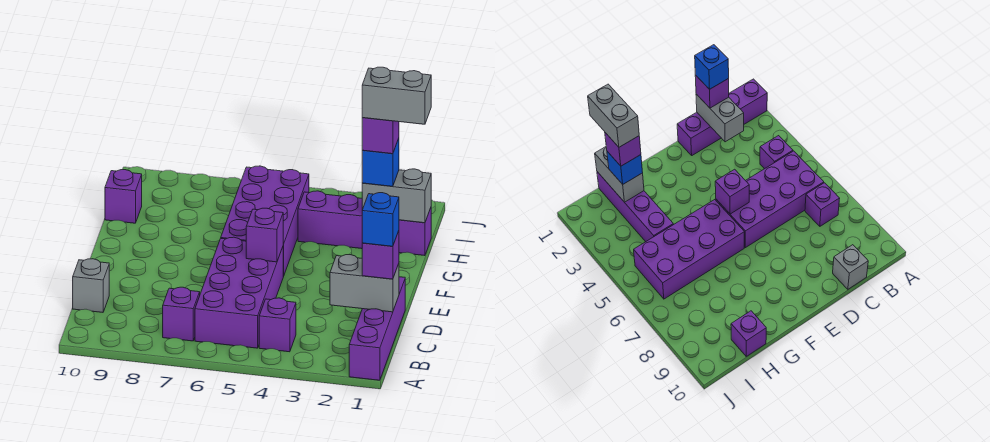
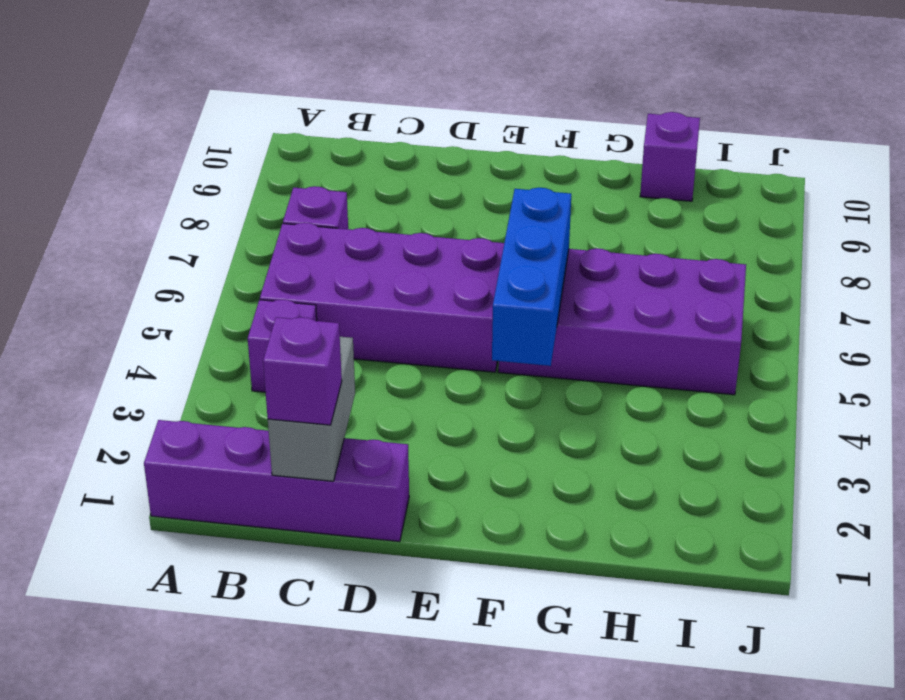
blue brick F4:F6 level 2 -> none
none -> grey brick C10 level 1
none -> purple brick H1:H4 level 1
none -> purple brick E5 level 2

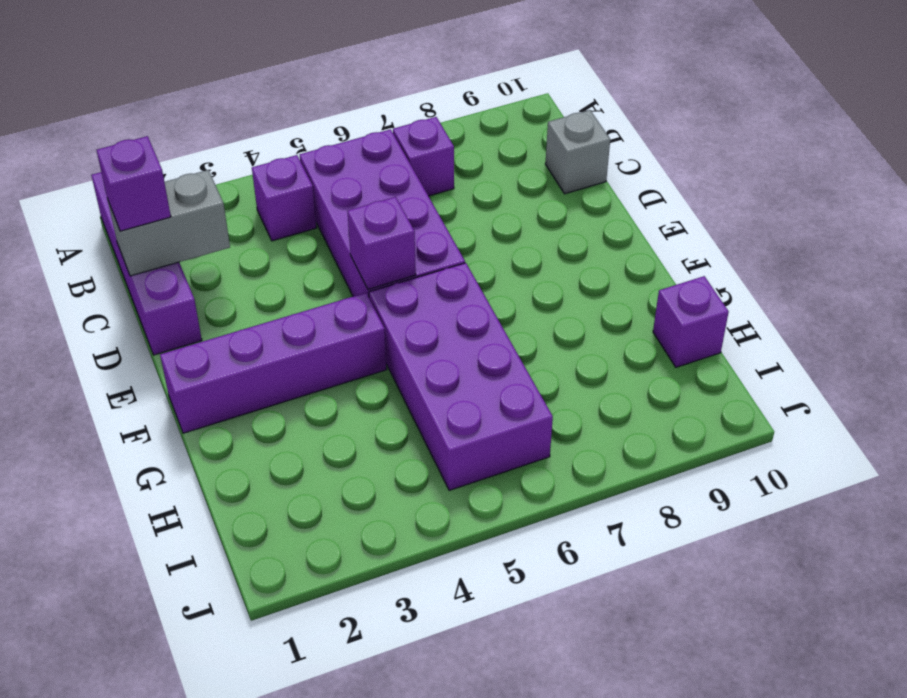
purple brick F1:F4 level 1 -> purple brick H1:H4 level 1
none -> grey brick H1:H2 level 2
none -> blue brick H2 level 3
none -> blue brick C1 level 4

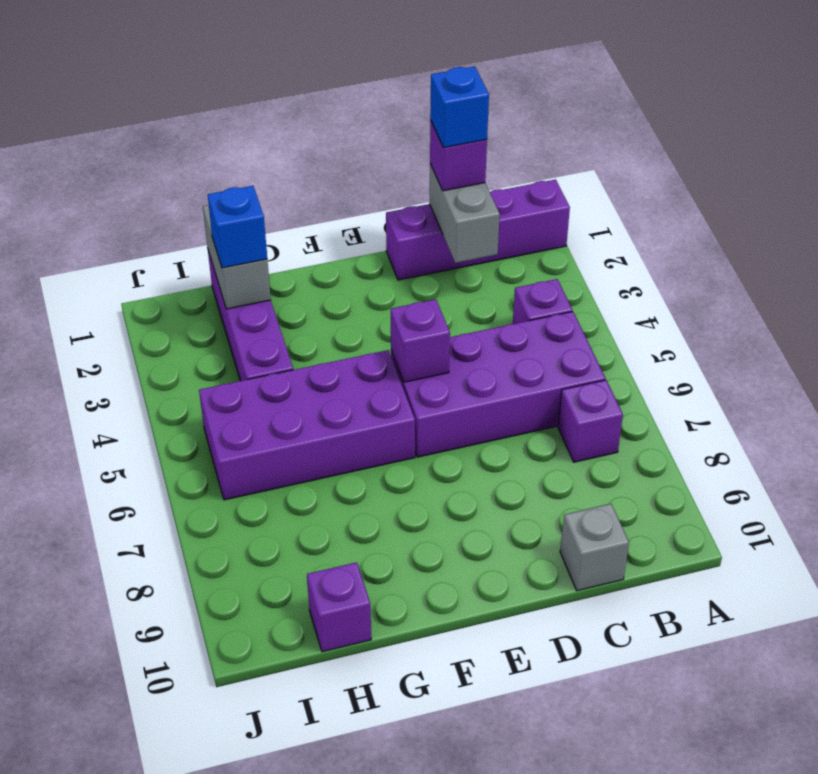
none -> purple brick H2 level 4
none -> grey brick H1:H2 level 5

